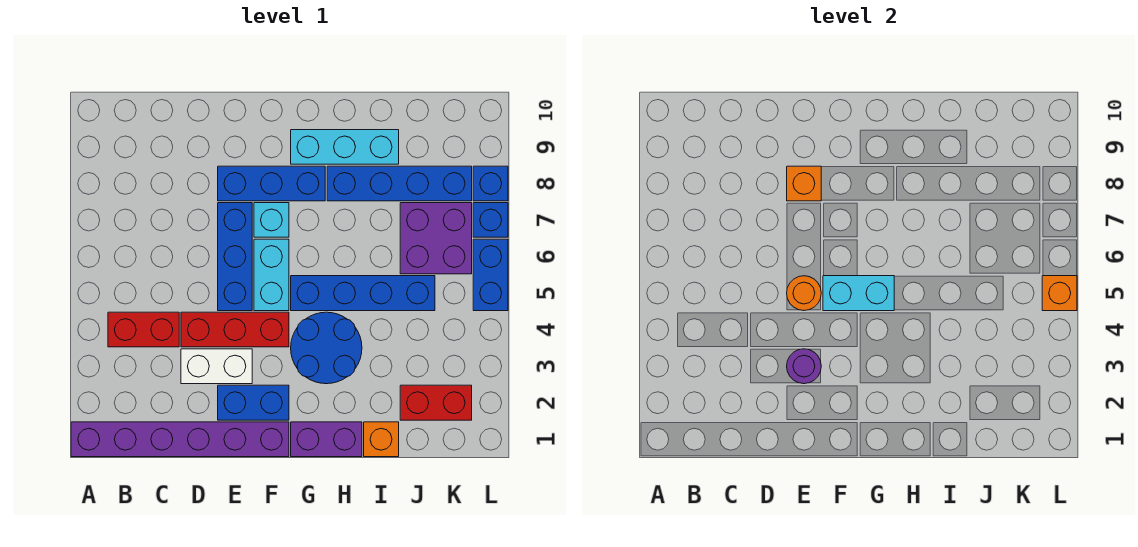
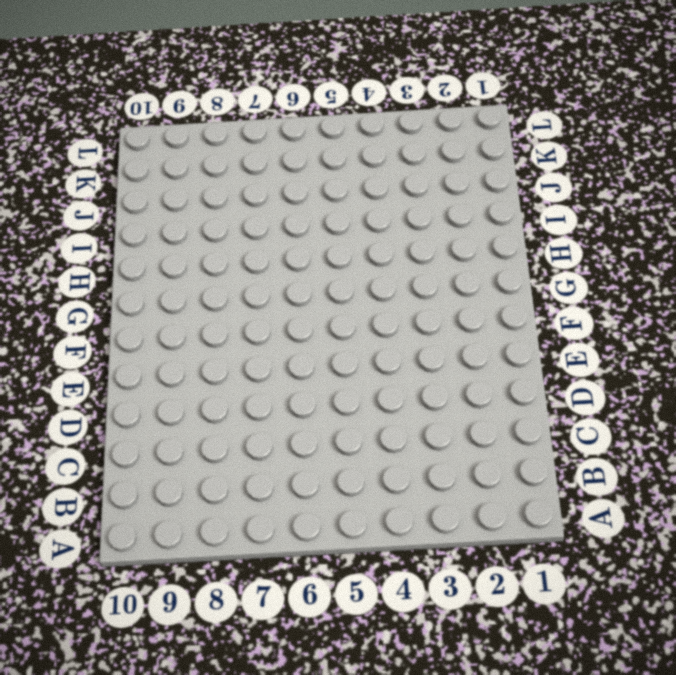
none -> purple brick A1:F1 level 1
none -> red brick B4:C4 level 1
none -> white brick D3:E3 level 1

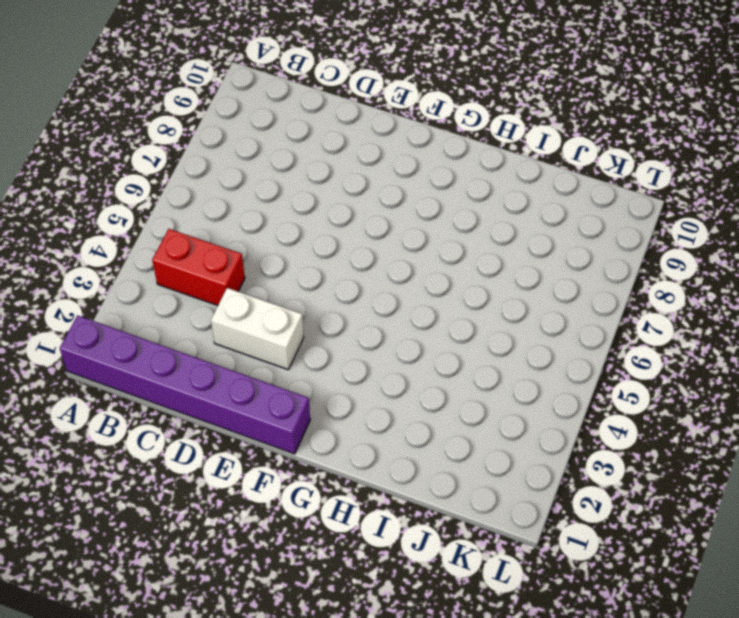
none -> red brick D4:F4 level 1
none -> blue brick E2:F2 level 1
none -> blue brick E5:E7 level 1

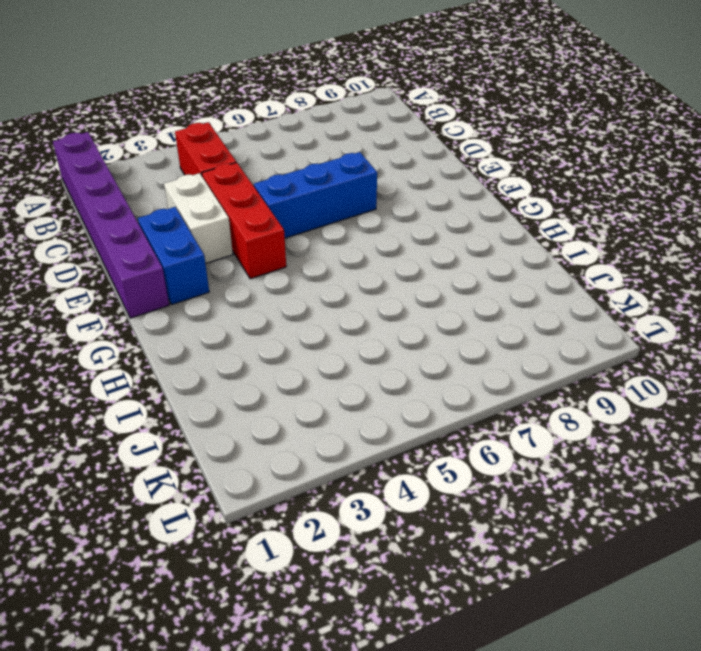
none -> blue brick E8:G8 level 1
none -> cyan brick F5:F6 level 1
none -> cyan brick F7 level 1

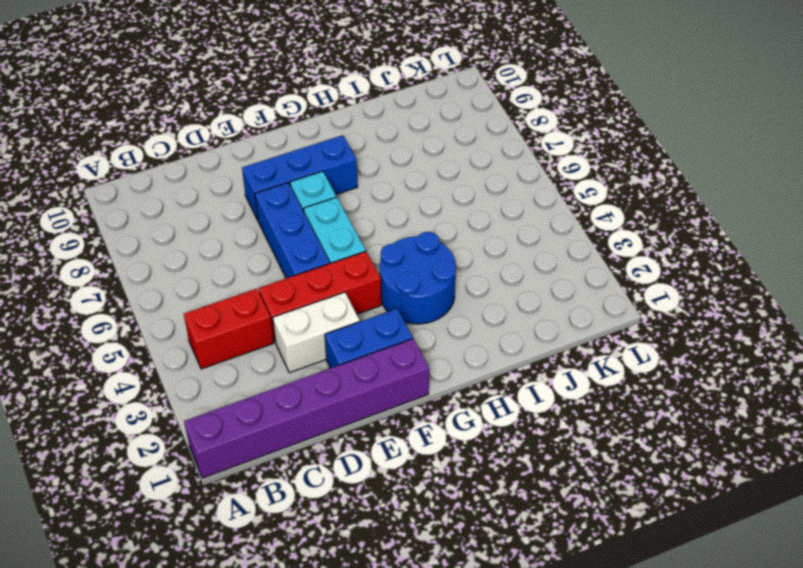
none -> purple brick G1:H1 level 1
none -> blue brick G5:J5 level 1
none -> cyan brick G9:I9 level 1

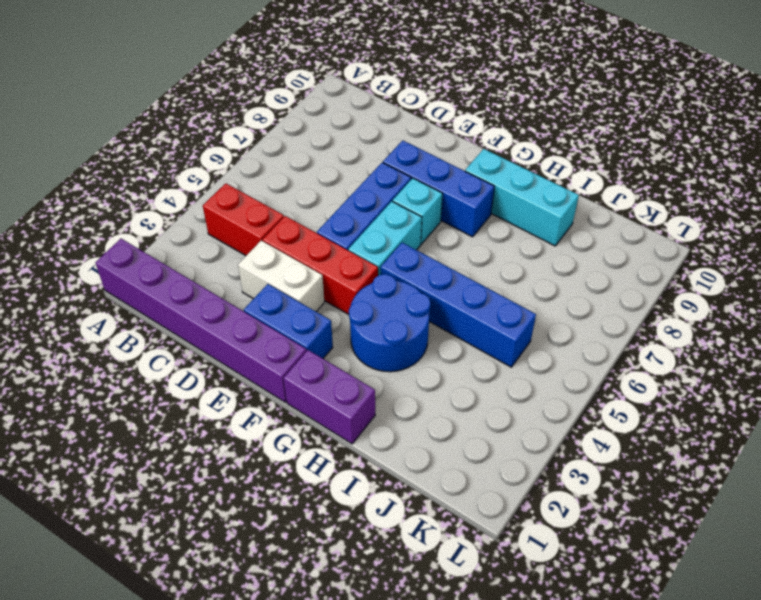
none -> blue brick H8:K8 level 1
none -> orange brick I1 level 1
none -> red brick J2:K2 level 1

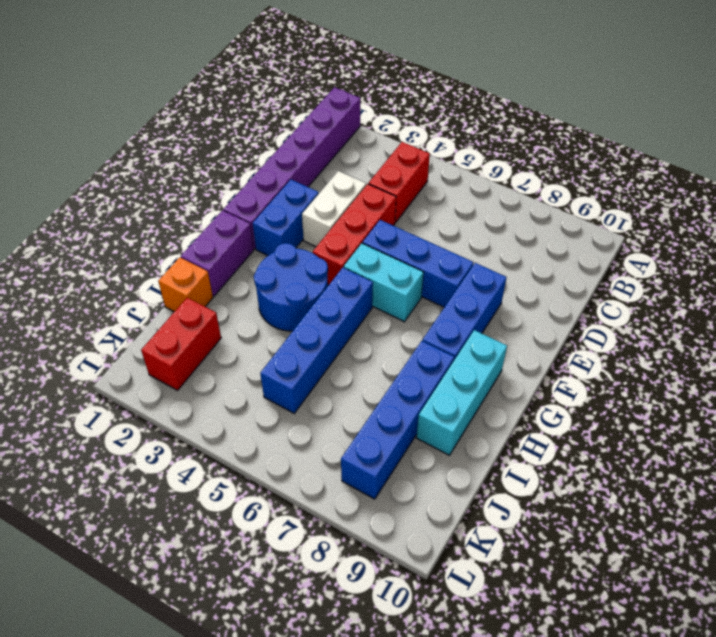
none -> cyan brick F7 level 1
none -> purple brick J6:K7 level 1
none -> blue brick L5:L6 level 1

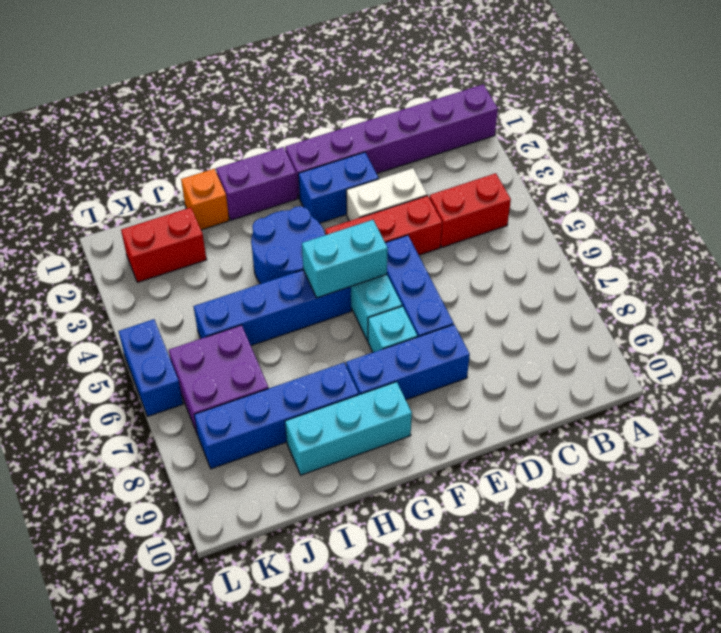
none -> blue brick L7 level 1
none -> blue brick L8 level 1
none -> purple round brick E3 level 2

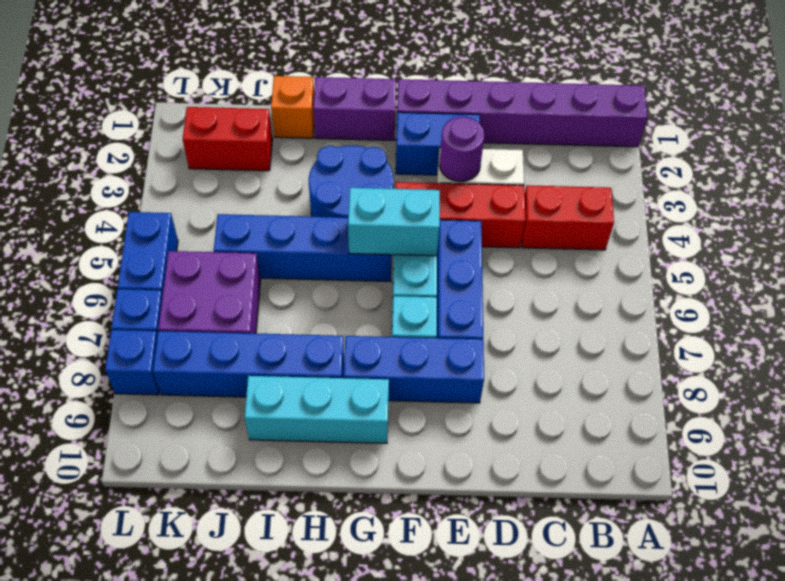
none -> orange round brick E5 level 2
none -> orange brick E8 level 2
none -> orange brick L5 level 2

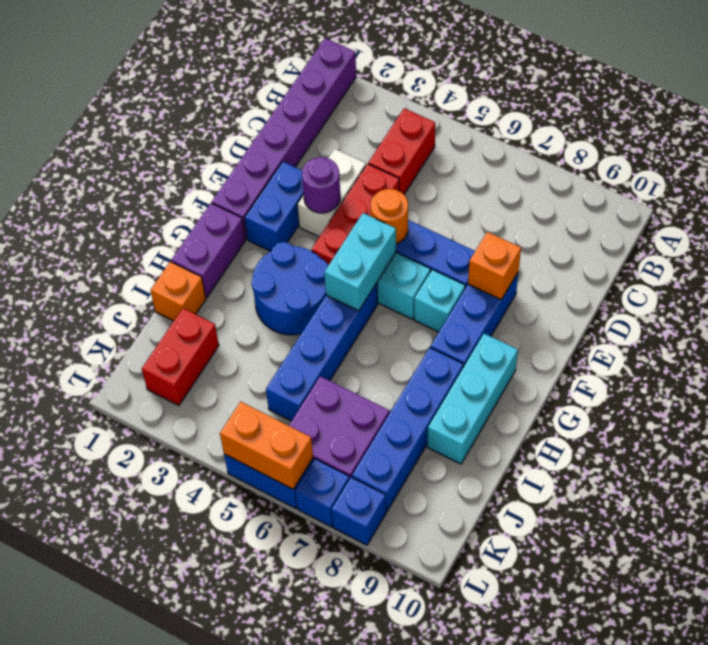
orange brick L5:L6 level 2 -> orange brick L5 level 2

